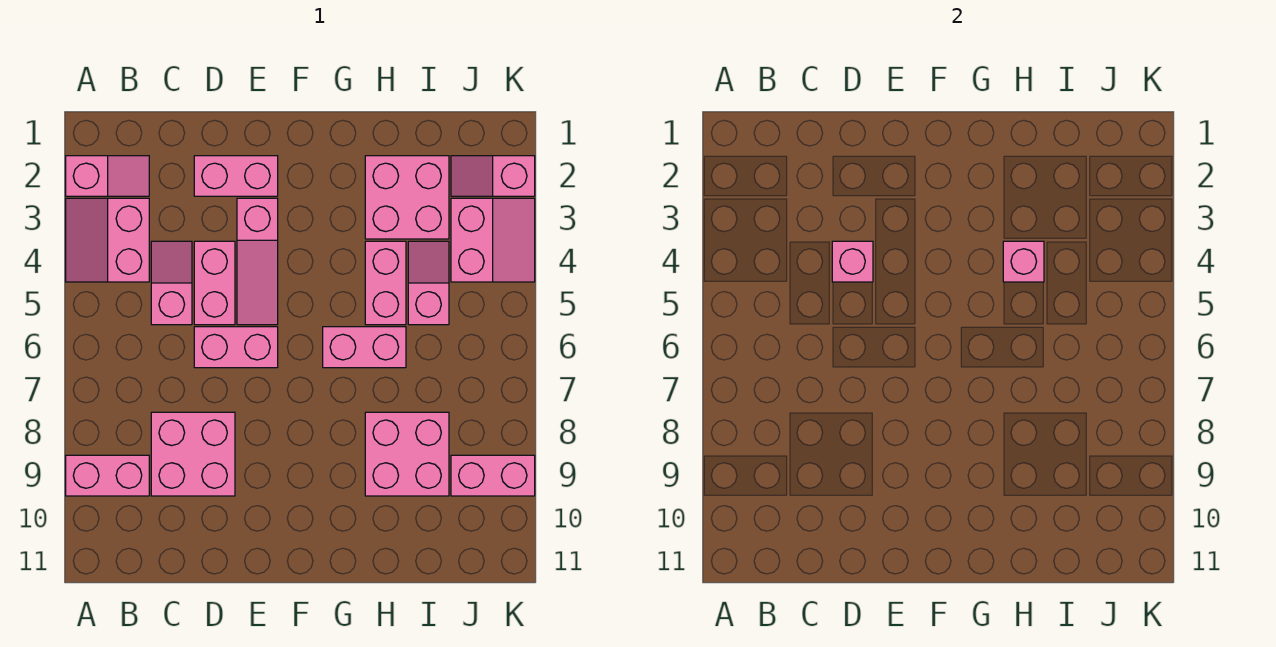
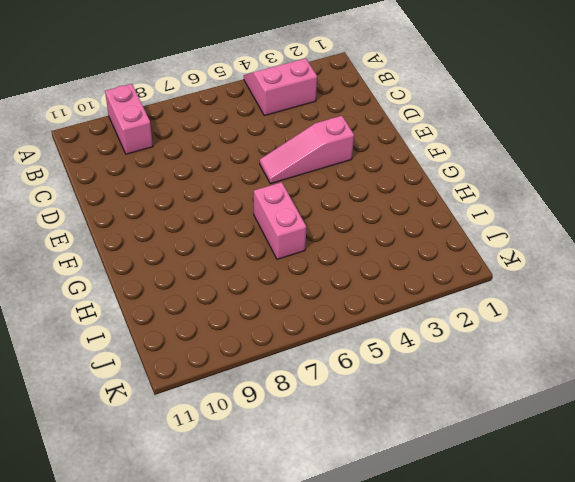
none -> pink slope A2:B2 level 1 top A
none -> pink slope C4:C5 level 1 top 5
none -> pink brick C8:D9 level 1

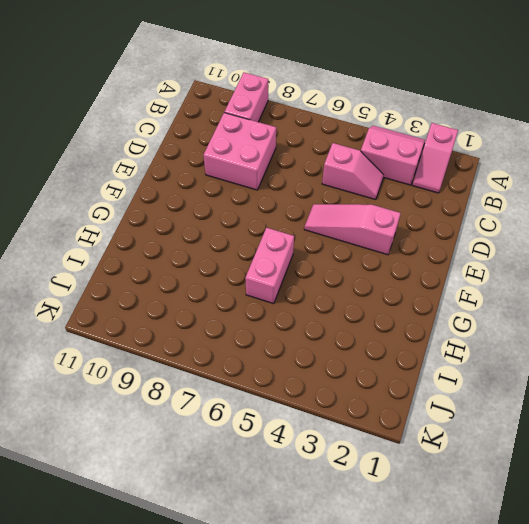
none -> pink brick D2:E2 level 1
none -> pink brick D4:D5 level 1
none -> pink brick D6:E6 level 1

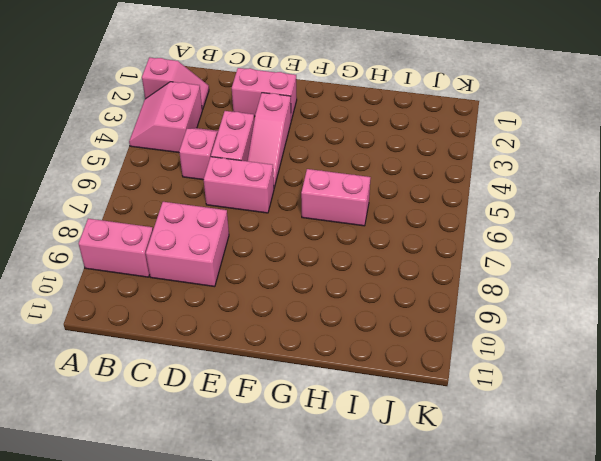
none -> pink brick H2:I3 level 1
none -> pink brick H4:H5 level 1
none -> pink brick H8:I9 level 1

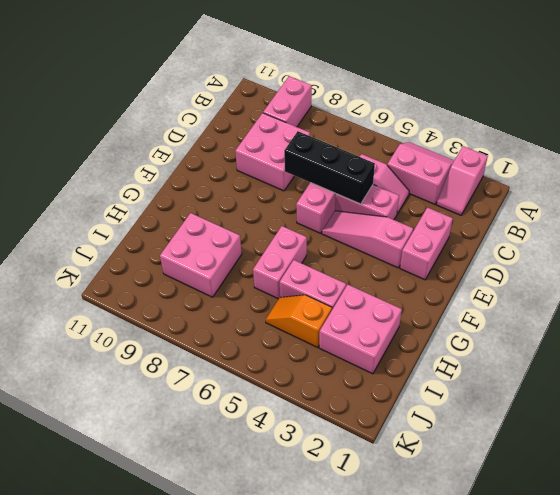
black brick D5:D7 level 2 -> none
orange slope I4:I5 level 1 top 4 -> pink slope I4:I5 level 1 top 5
none -> pink slope J2:K2 level 1 top K
none -> pink slope J3:K4 level 1 top J
none -> pink brick J9:K9 level 1

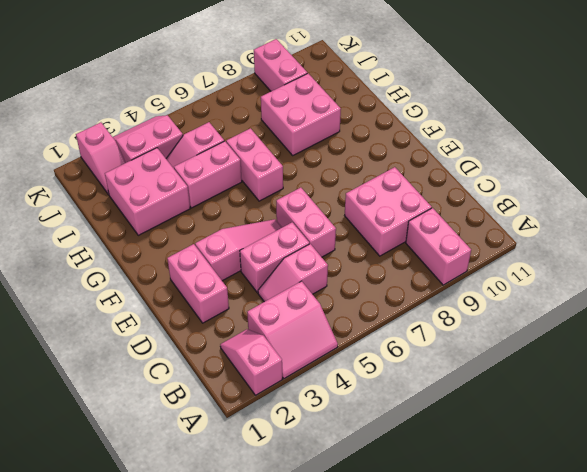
none -> pink brick D4 level 2
none -> pink brick H4 level 2

